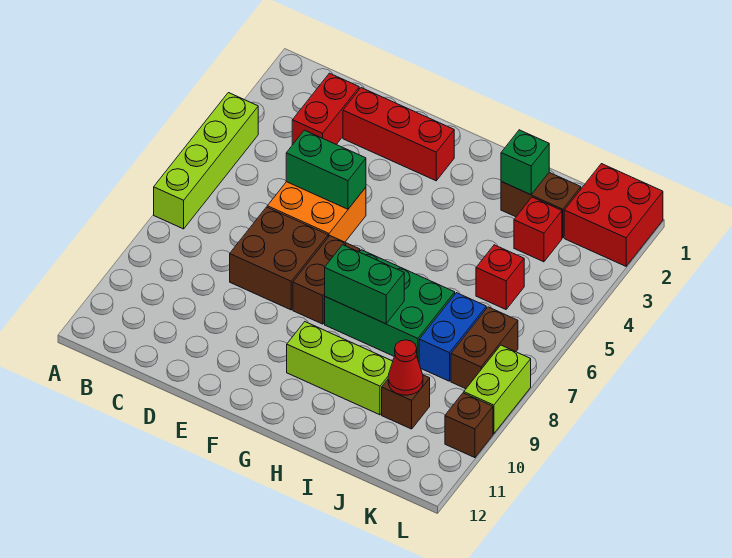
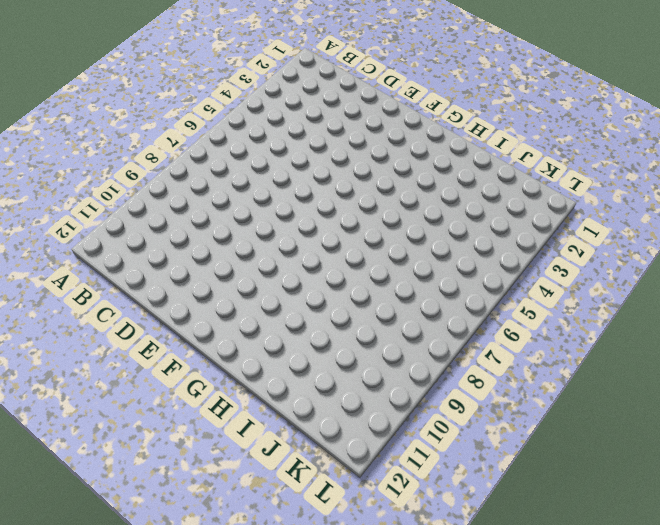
none -> lime brick A4:A7 level 1
none -> red brick C2:C3 level 1
none -> red brick D2:F2 level 1

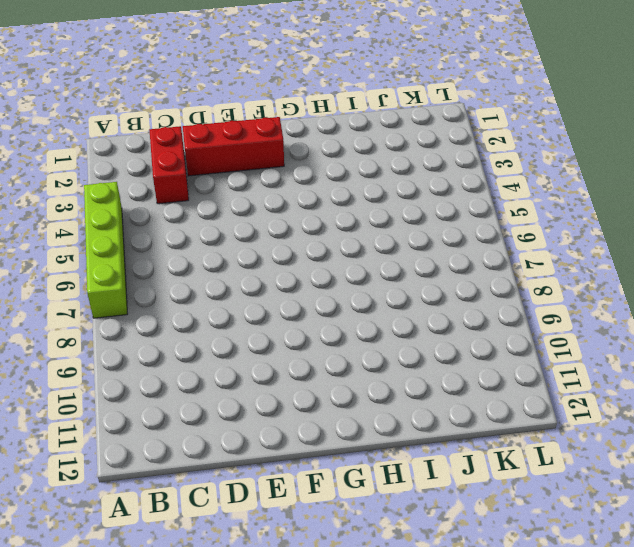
none -> orange brick D5:E6 level 1
none -> brown brick D7:E8 level 1
none -> brown brick F7:F8 level 1

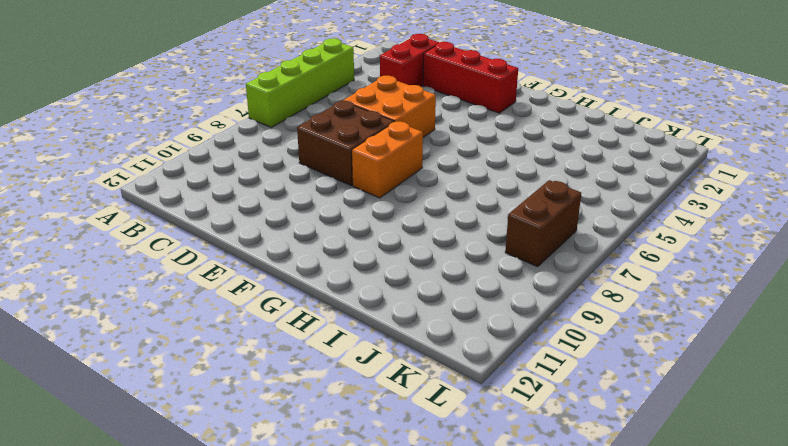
orange brick F7:F8 level 1 -> brown brick F7:F8 level 1
none -> green brick G7:I8 level 1
none -> lime brick G10:I10 level 1
none -> brown brick I2:J2 level 1

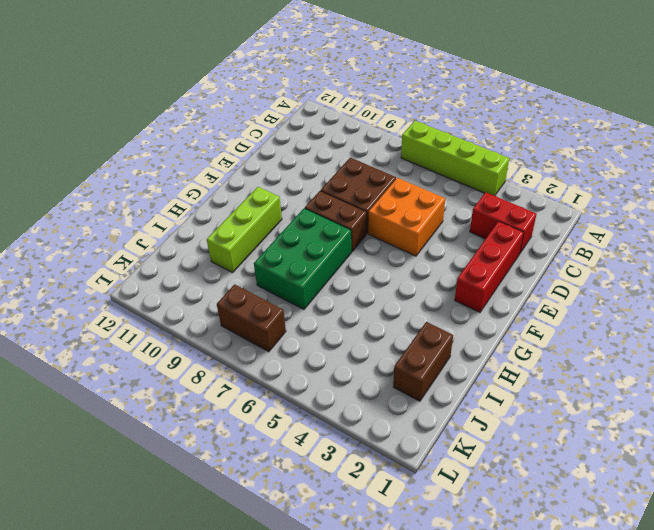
none -> red brick J3 level 1
none -> red brick J5 level 1
none -> blue brick J7:J8 level 1

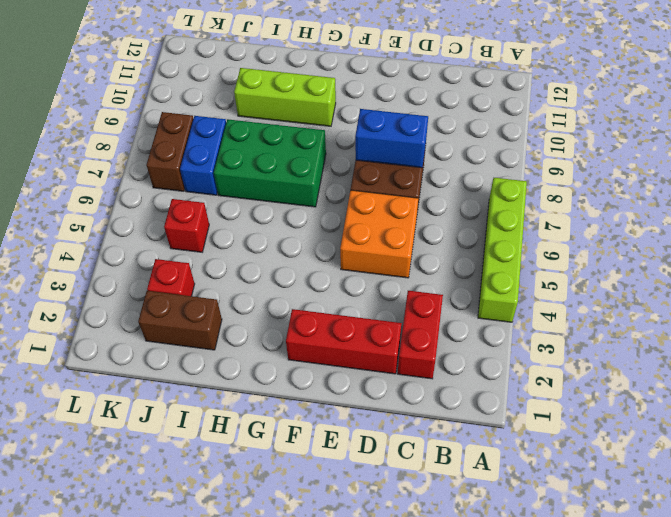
blue brick D8:E8 level 2 -> none
none -> brown brick F7:F8 level 1
none -> brown brick J10 level 1
none -> red brick K1:L2 level 1

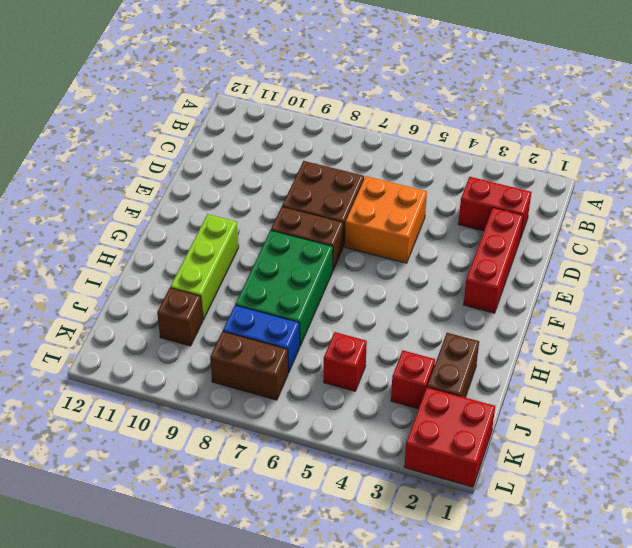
none -> lime brick A4:A7 level 1
none -> lime brick L8:L9 level 1
none -> brown brick L10 level 1

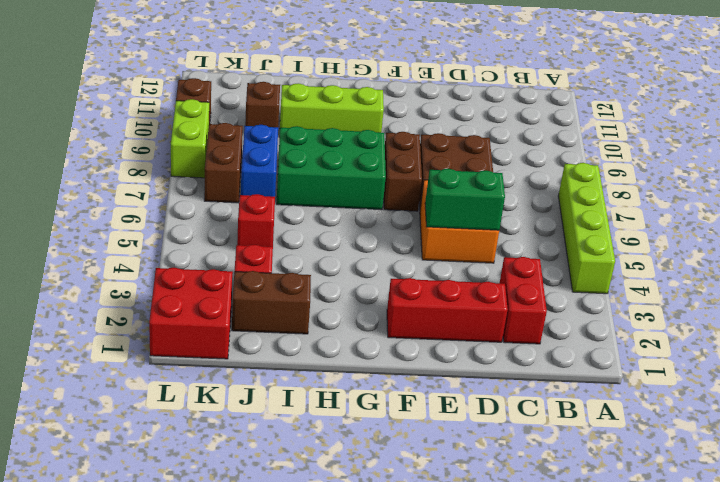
none -> green brick G8:H8 level 2
none -> green brick I2 level 2
none -> red cone J10 level 2

